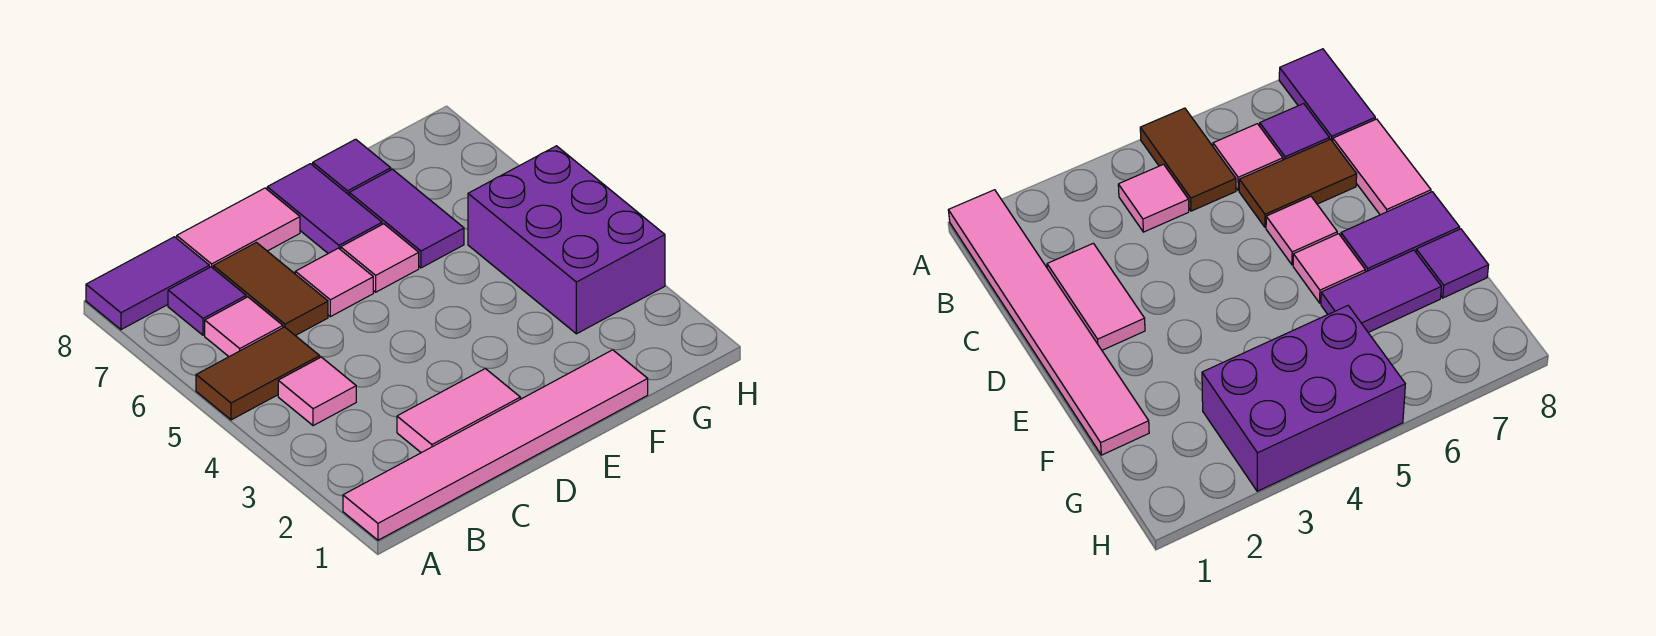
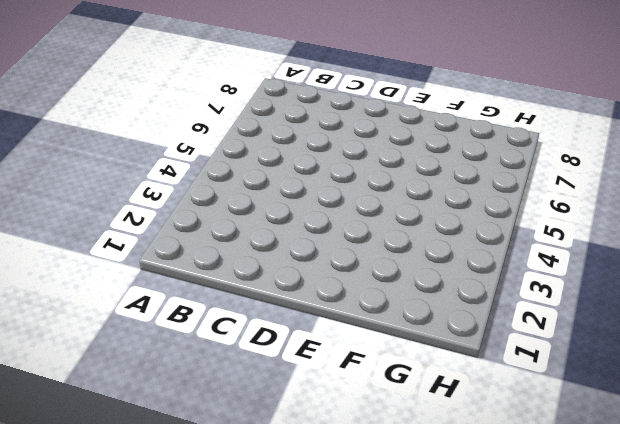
none -> pink tile A1:F1 level 1
none -> brown tile A5:B5 level 1
none -> purple tile A8:B8 level 1

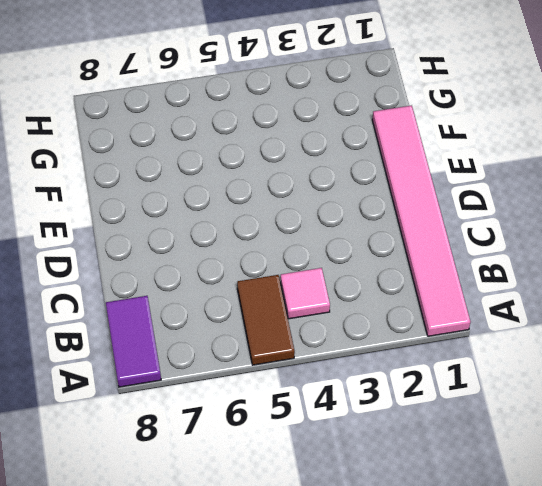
none -> pink tile B6 level 1
none -> purple tile B7 level 1
none -> pink tile C2:D2 level 1

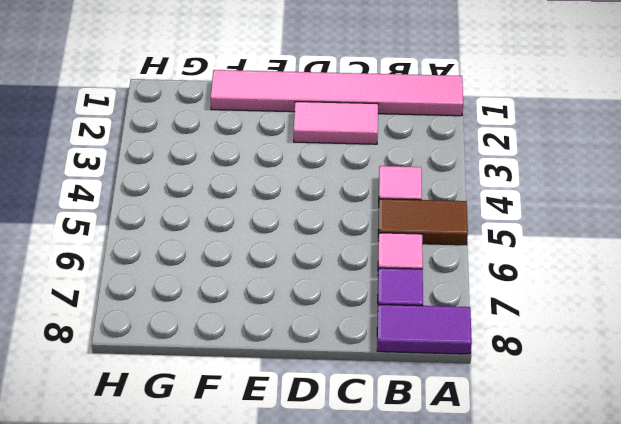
none -> brown tile C6:C7 level 1
none -> pink tile C8:D8 level 1
none -> pink tile D6 level 1

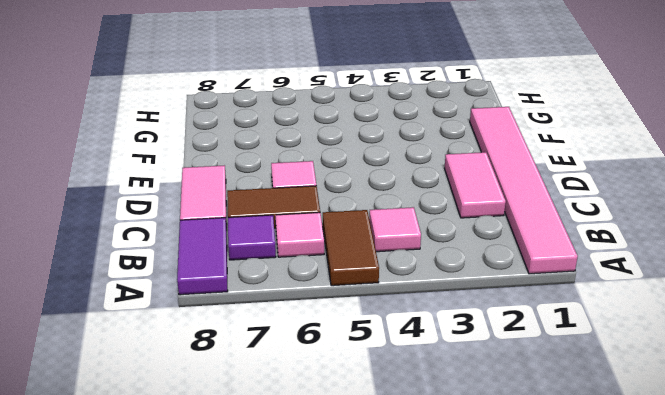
none -> pink tile E6 level 1
none -> purple tile E7:E8 level 1
none -> purple tile F6:F7 level 1

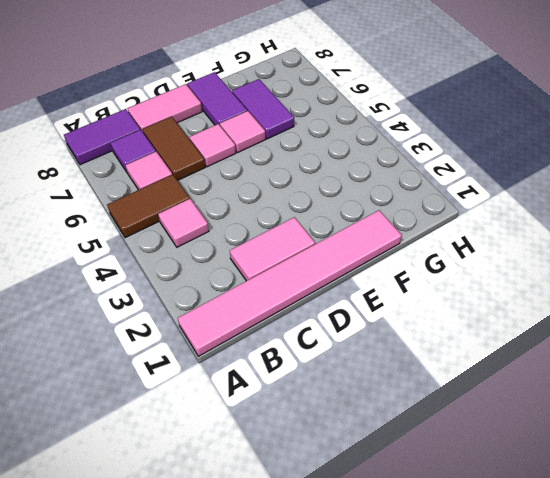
none -> purple tile F8 level 1
none -> purple brick G3:H5 level 1

